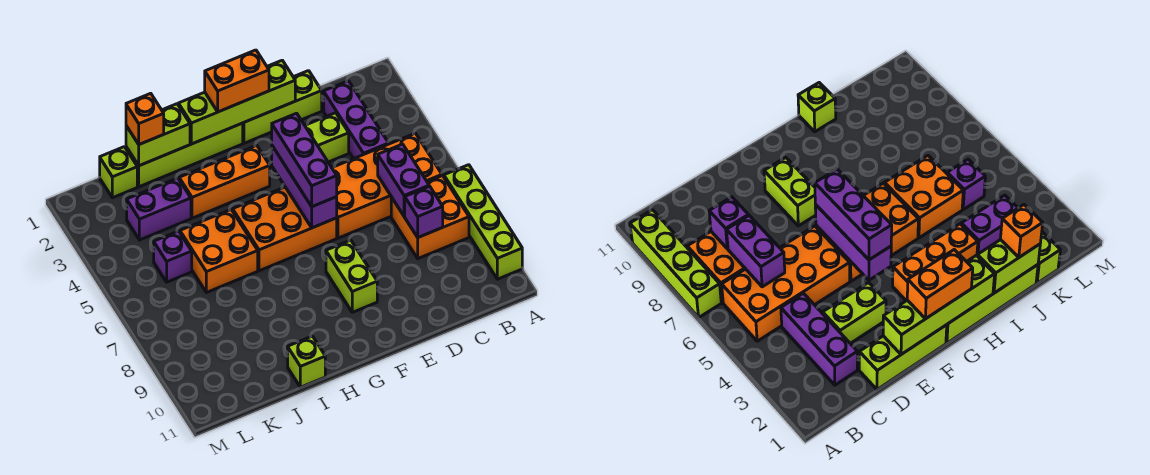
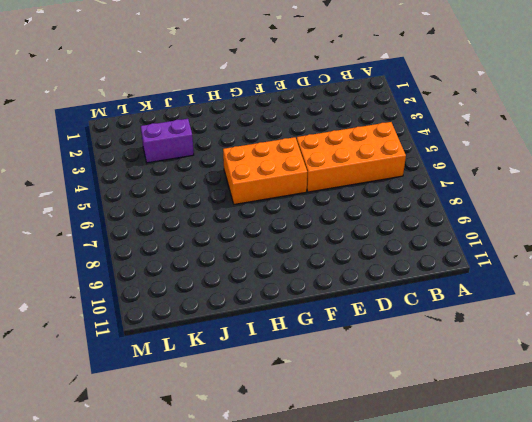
none -> lime brick A7:A10 level 1
none -> orange brick B7:C8 level 1
none -> purple brick C2:C4 level 1

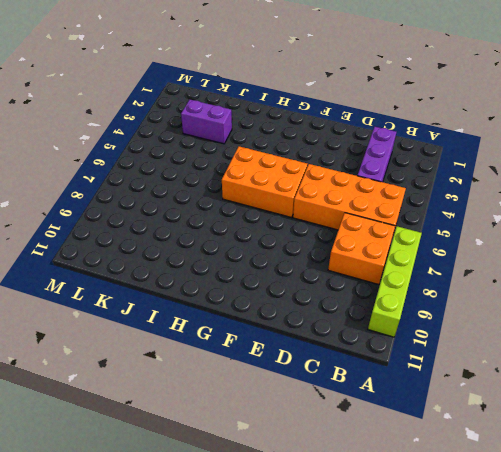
none -> lime brick D1:F1 level 1
none -> lime brick D3:E3 level 1
none -> lime brick F8:F9 level 1

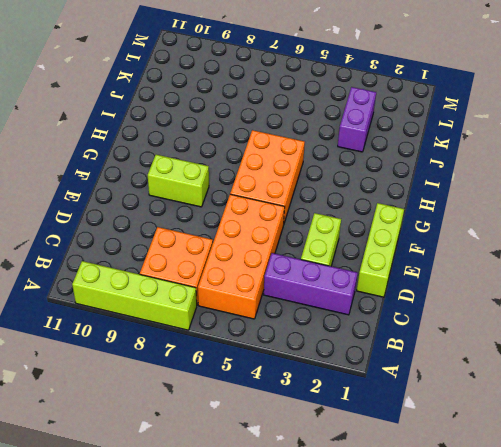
none -> lime brick G1:J1 level 1
none -> orange brick G3:I3 level 1
none -> orange brick I5:J6 level 1

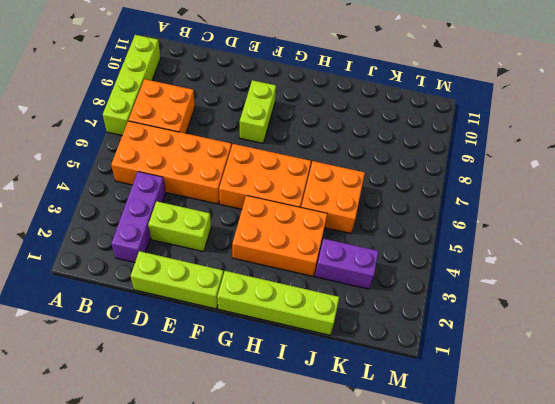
orange brick G3:I4 level 1 -> orange brick G3:I3 level 1
none -> lime brick I11 level 1
none -> lime brick K1 level 1
none -> purple brick K5 level 1

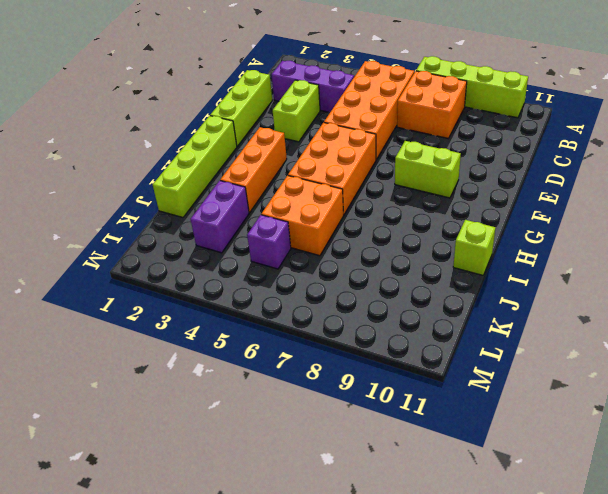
none -> lime brick K1 level 1
none -> purple brick C6:C7 level 2
none -> purple brick C8 level 2

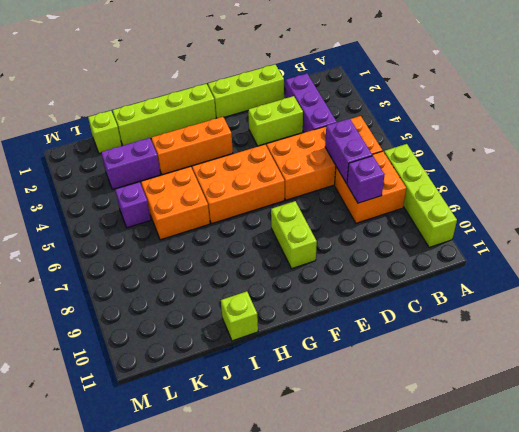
none -> lime brick E1:H1 level 2
none -> purple brick F4:F6 level 2
none -> lime brick I1:J1 level 2

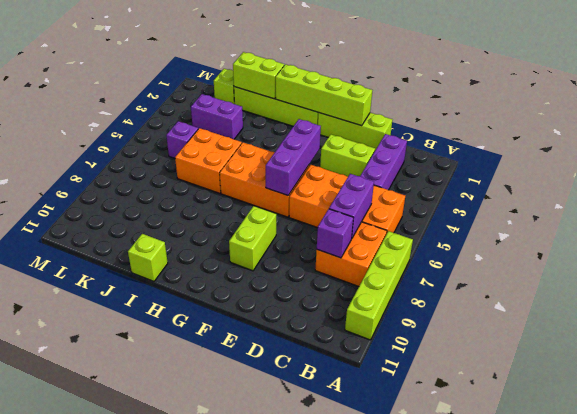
none -> orange brick G3:I3 level 1
none -> orange brick F1:G1 level 3
none -> purple brick F4:F6 level 3

